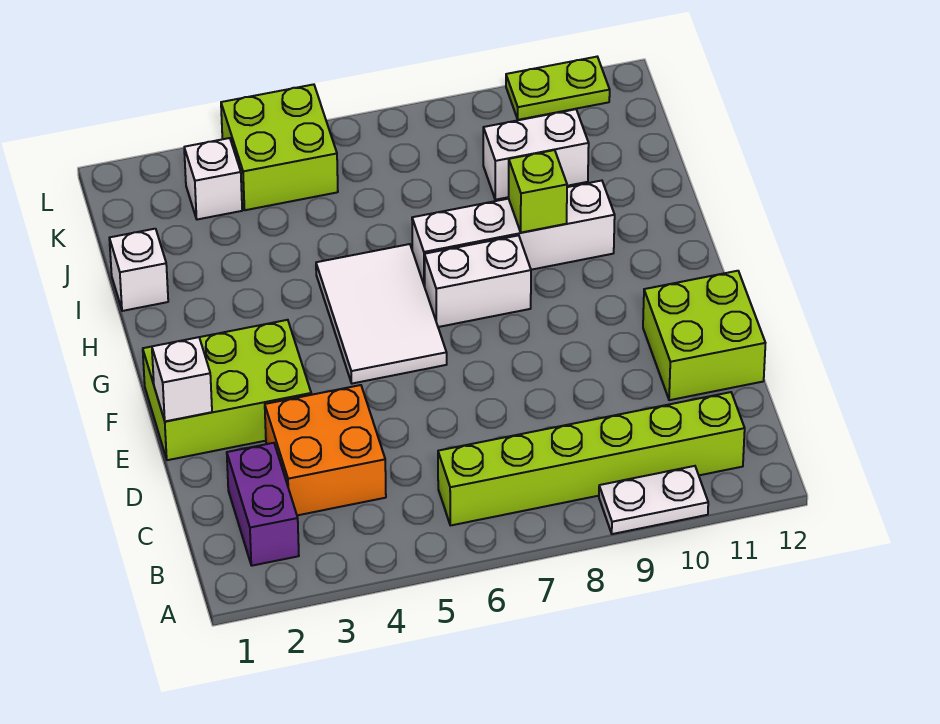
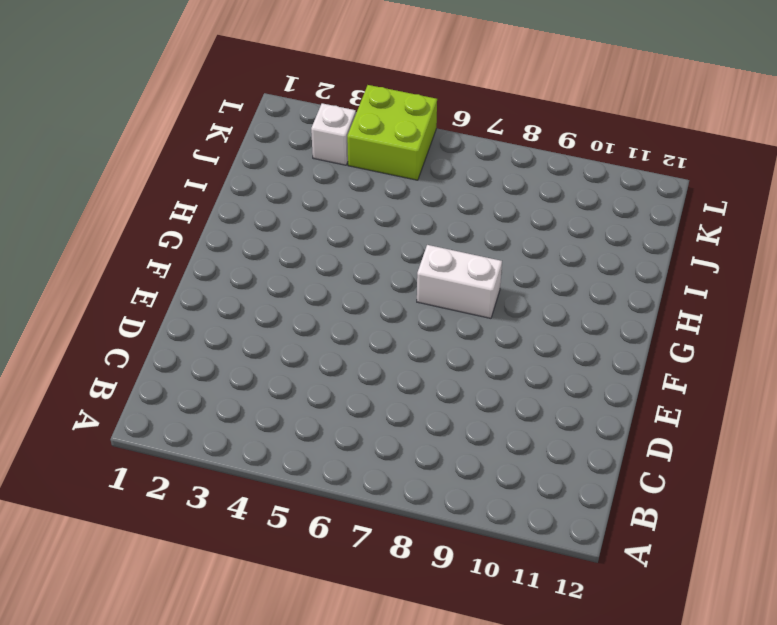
none -> white plate A9:A10 level 1
none -> purple brick B2:C2 level 1
none -> lime brick B6:B11 level 1

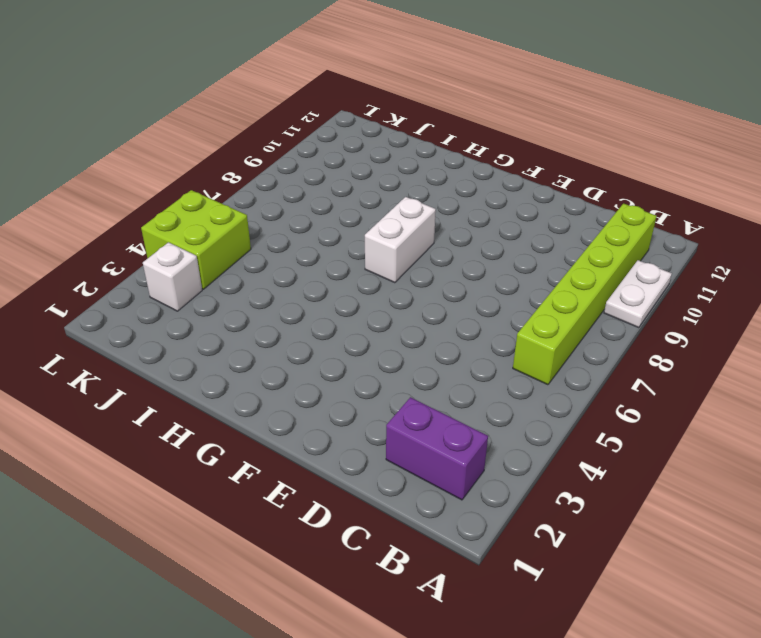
none -> orange brick C3:D4 level 1
none -> lime brick D11:E12 level 1
none -> lime brick E1:F3 level 1

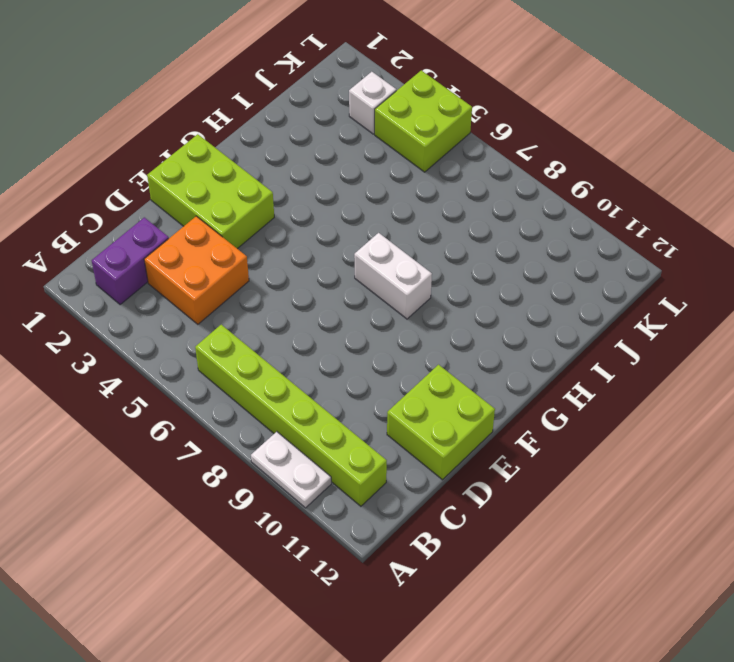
none -> white tile F5:H6 level 1
none -> white brick H7:H10 level 1
none -> white brick I1 level 1

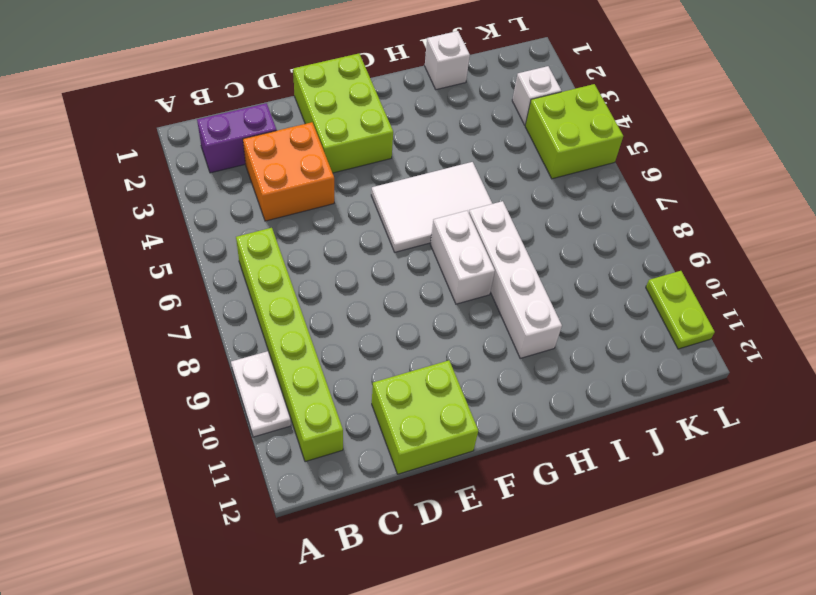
none -> white brick J9:J10 level 1
none -> white brick E1 level 2
none -> lime brick H9 level 2

